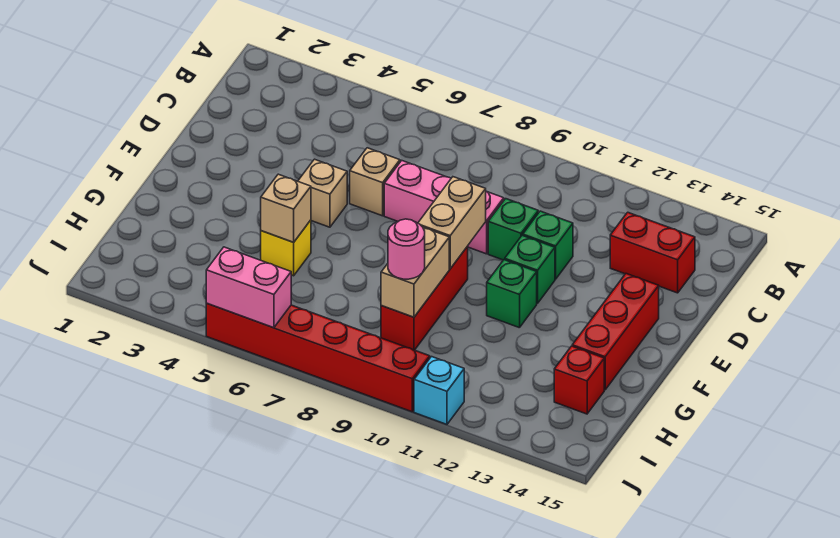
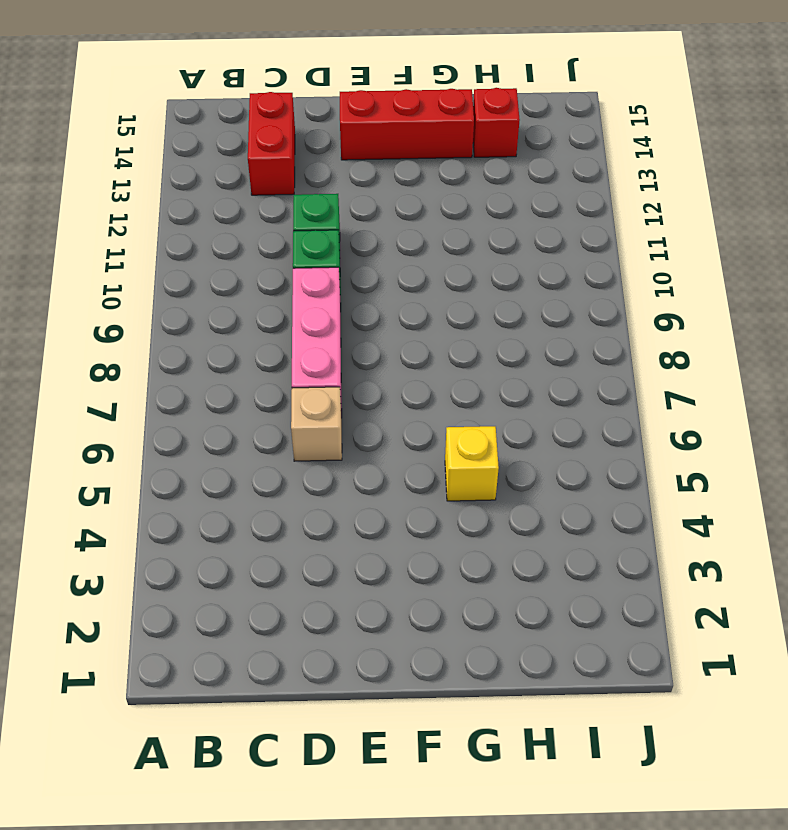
none -> tan brick E5 level 1
none -> green brick E11 level 1
none -> red brick F9:H9 level 1

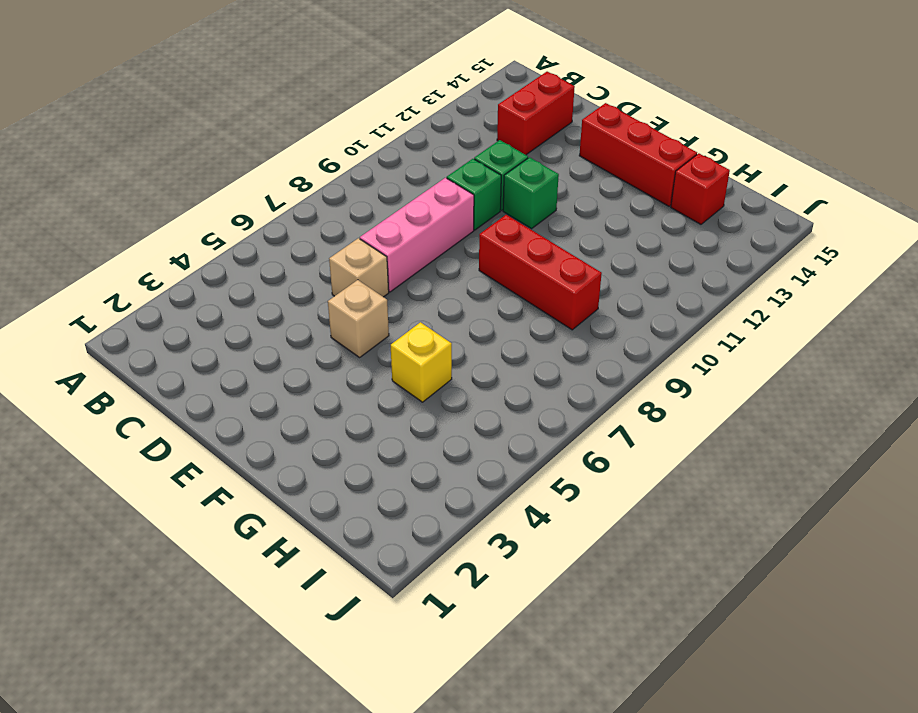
none -> green brick F11 level 1
none -> red brick J5:J10 level 1
none -> cyan brick J11 level 1

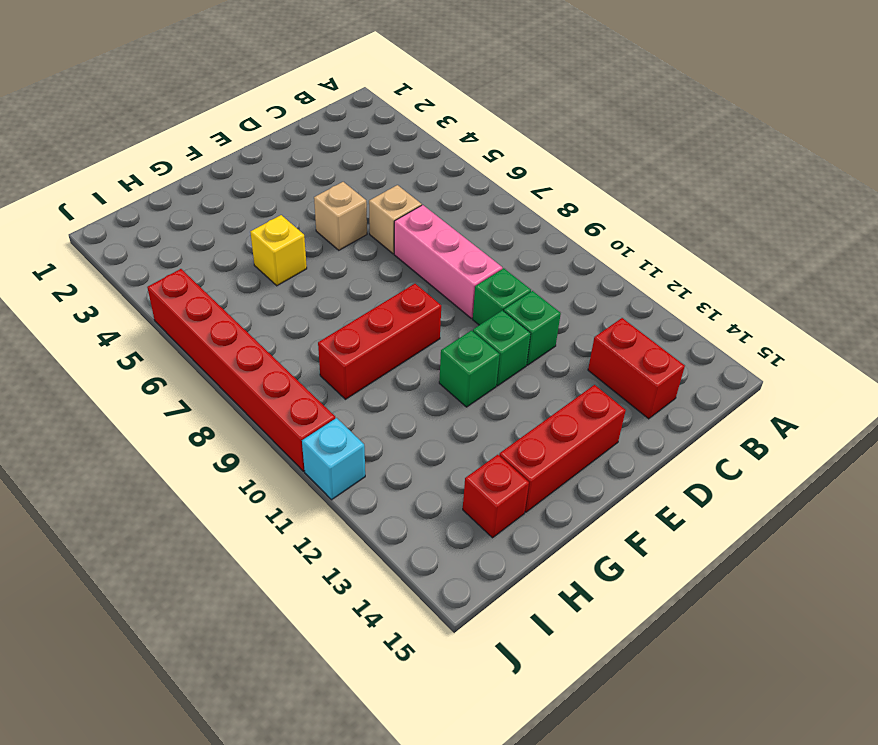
none -> tan brick E9:F9 level 2
none -> tan brick G5 level 2
none -> tan brick G9:H9 level 2

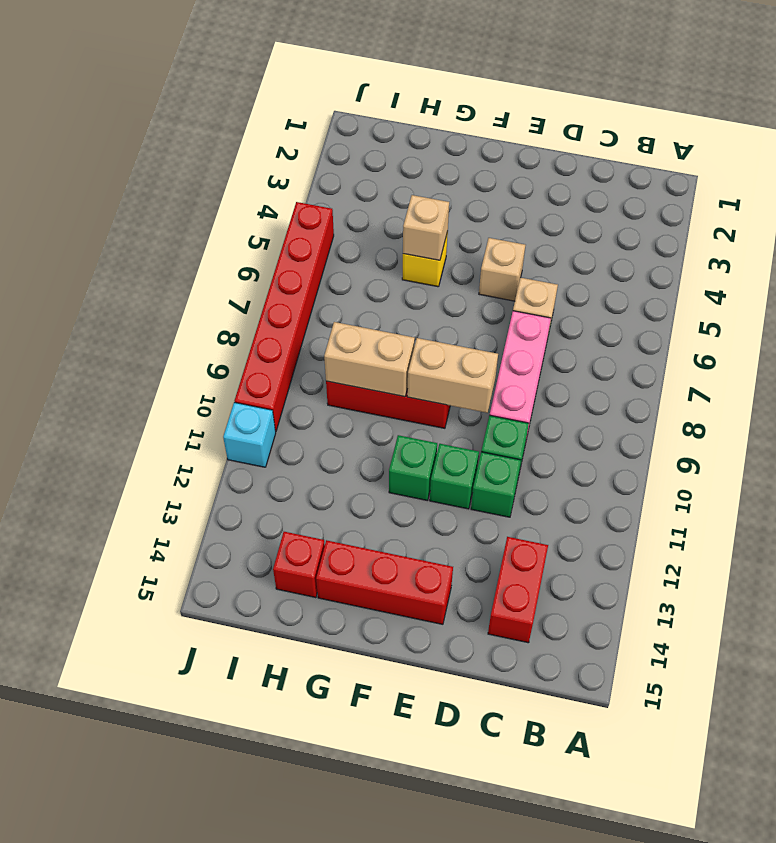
none -> pink brick J5:J6 level 2
none -> pink round brick H9 level 3

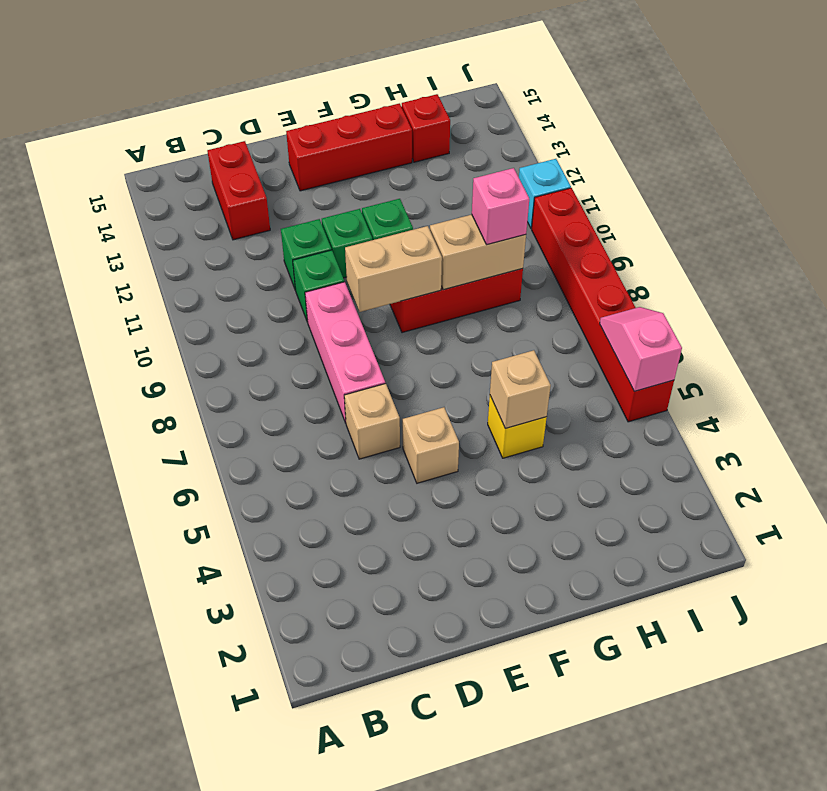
pink brick H9 level 3 -> pink round brick H9 level 3
pink slope J5:J6 level 2 top 5 -> pink brick J5:J6 level 2

